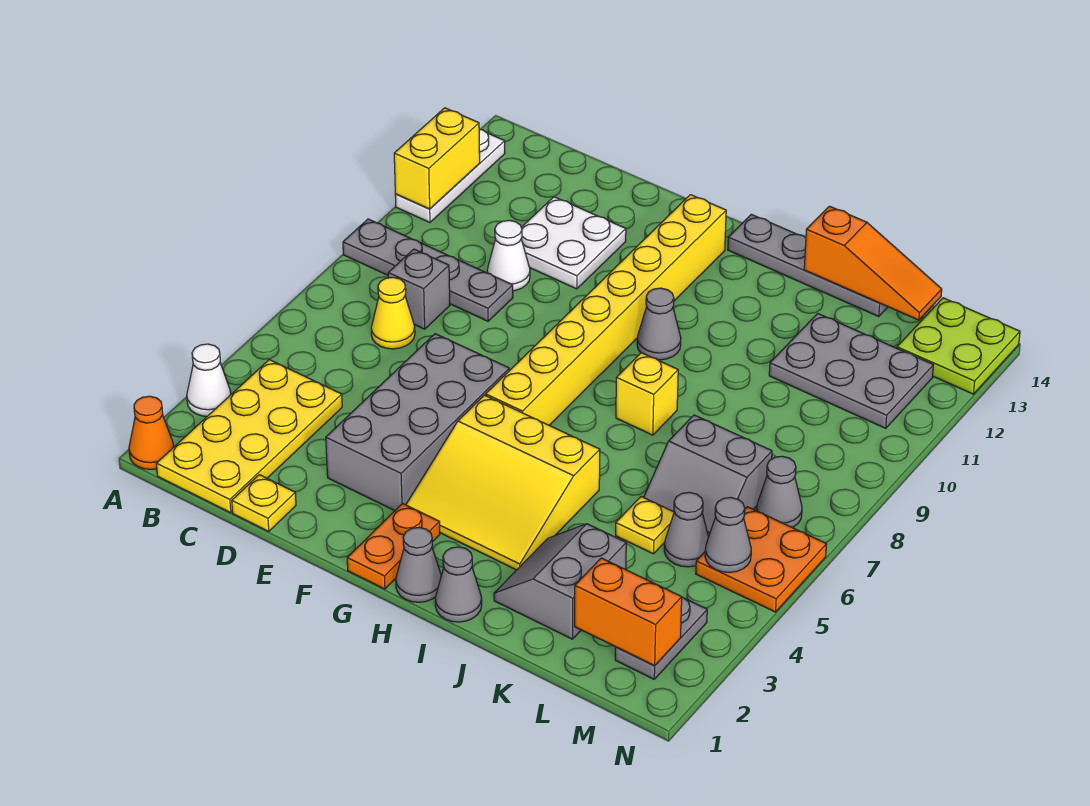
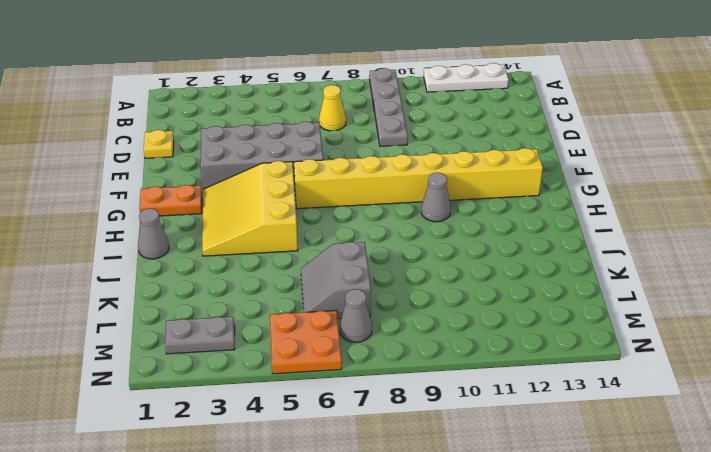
none -> orange cone A1 level 1
none -> white cone A3 level 1
none -> yellow plate B1:C4 level 1
none -> grey brick C8 level 1

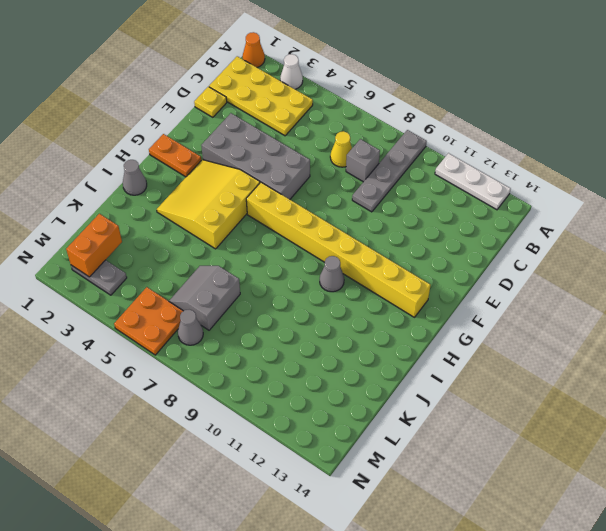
none -> white cone D10 level 1
none -> white plate D11:E12 level 1
none -> grey cone H1 level 1
none -> grey plate H14:K14 level 1

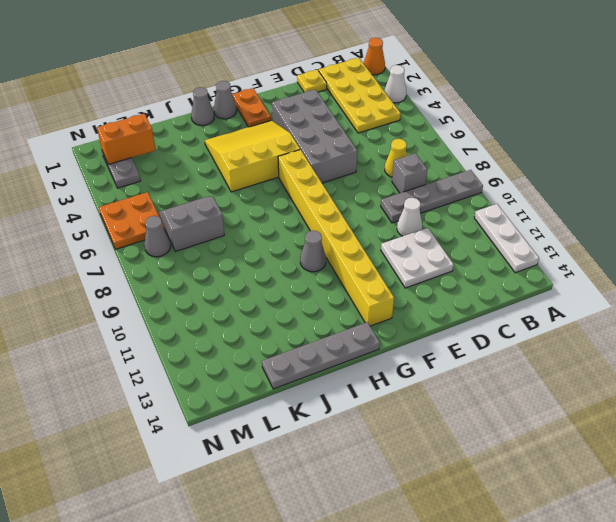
none -> yellow brick I8 level 1
none -> grey slope J2:K3 level 1 top K
none -> yellow plate K5 level 1
none -> grey plate K11:M12 level 1

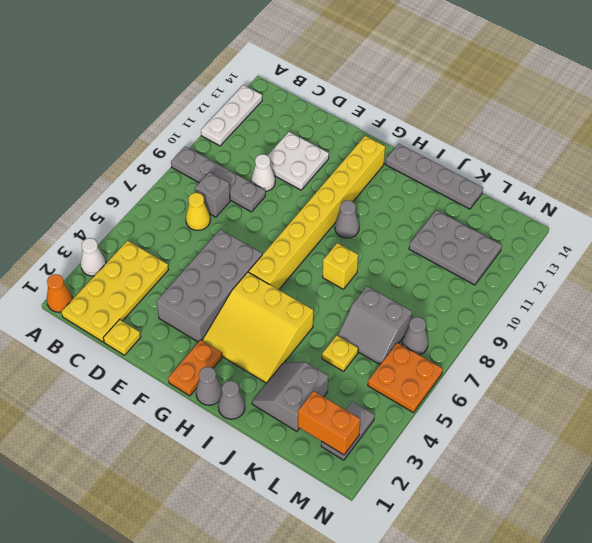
none -> grey cone L5 level 1
none -> lime plate M13:N14 level 1
none -> yellow brick A11:A12 level 2
none -> orange slope J14:L14 level 2 top J

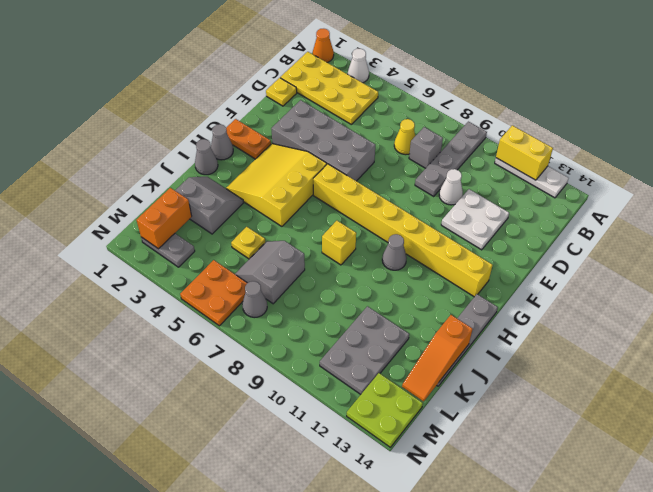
none -> grey cone L5 level 1
none -> grey cone M5 level 2

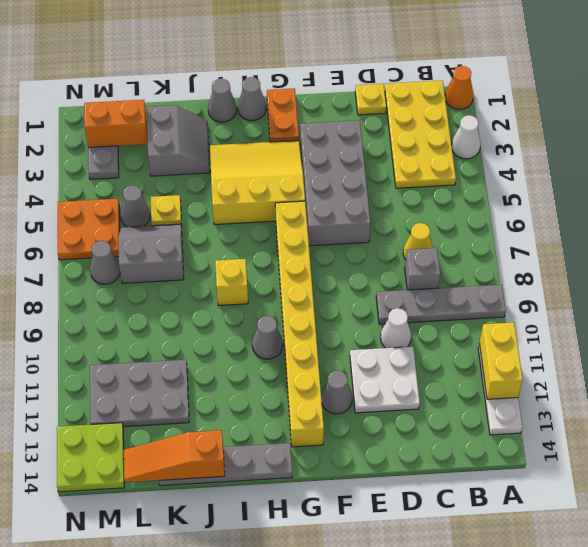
grey cone F12 level 1 -> grey cone M5 level 2

